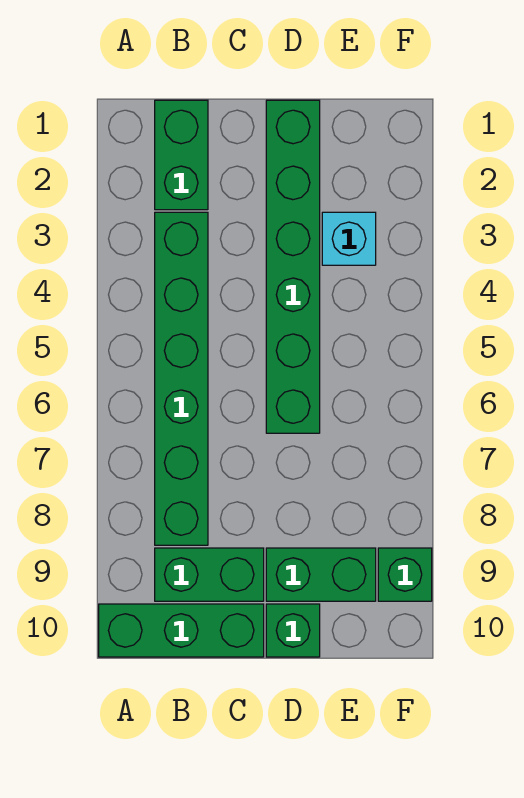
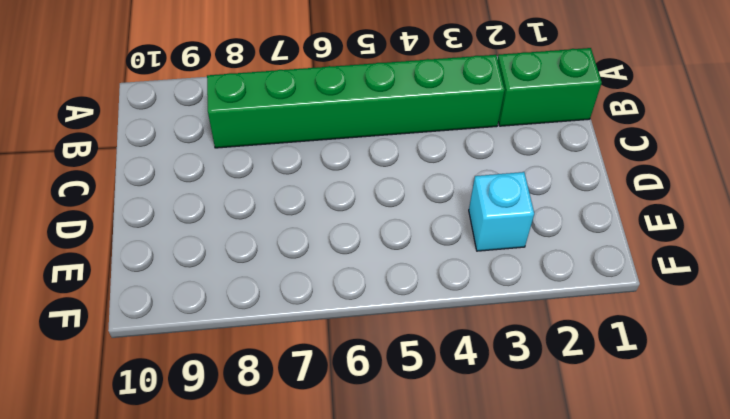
none -> green brick A10:C10 level 1
none -> green brick B9:C9 level 1

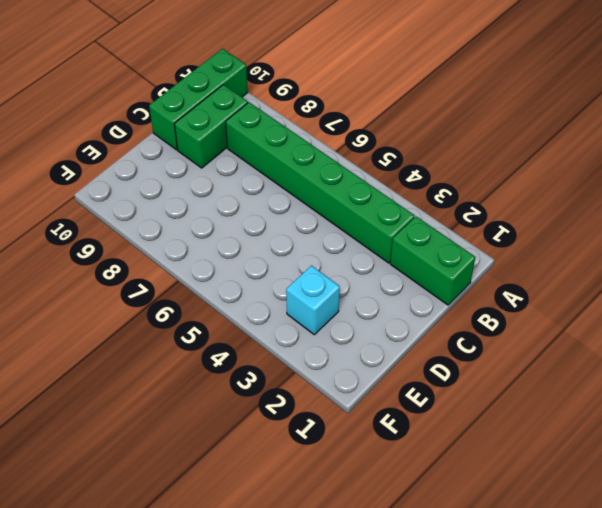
none -> green brick D1:D6 level 1
none -> green brick D9:E9 level 1

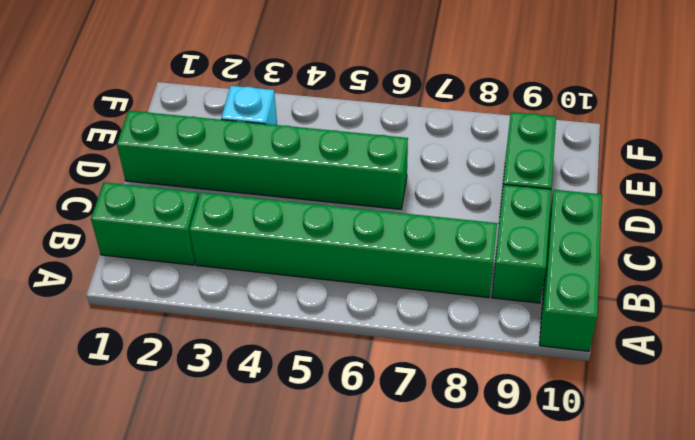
none -> green brick D10 level 1
none -> green brick F9 level 1

